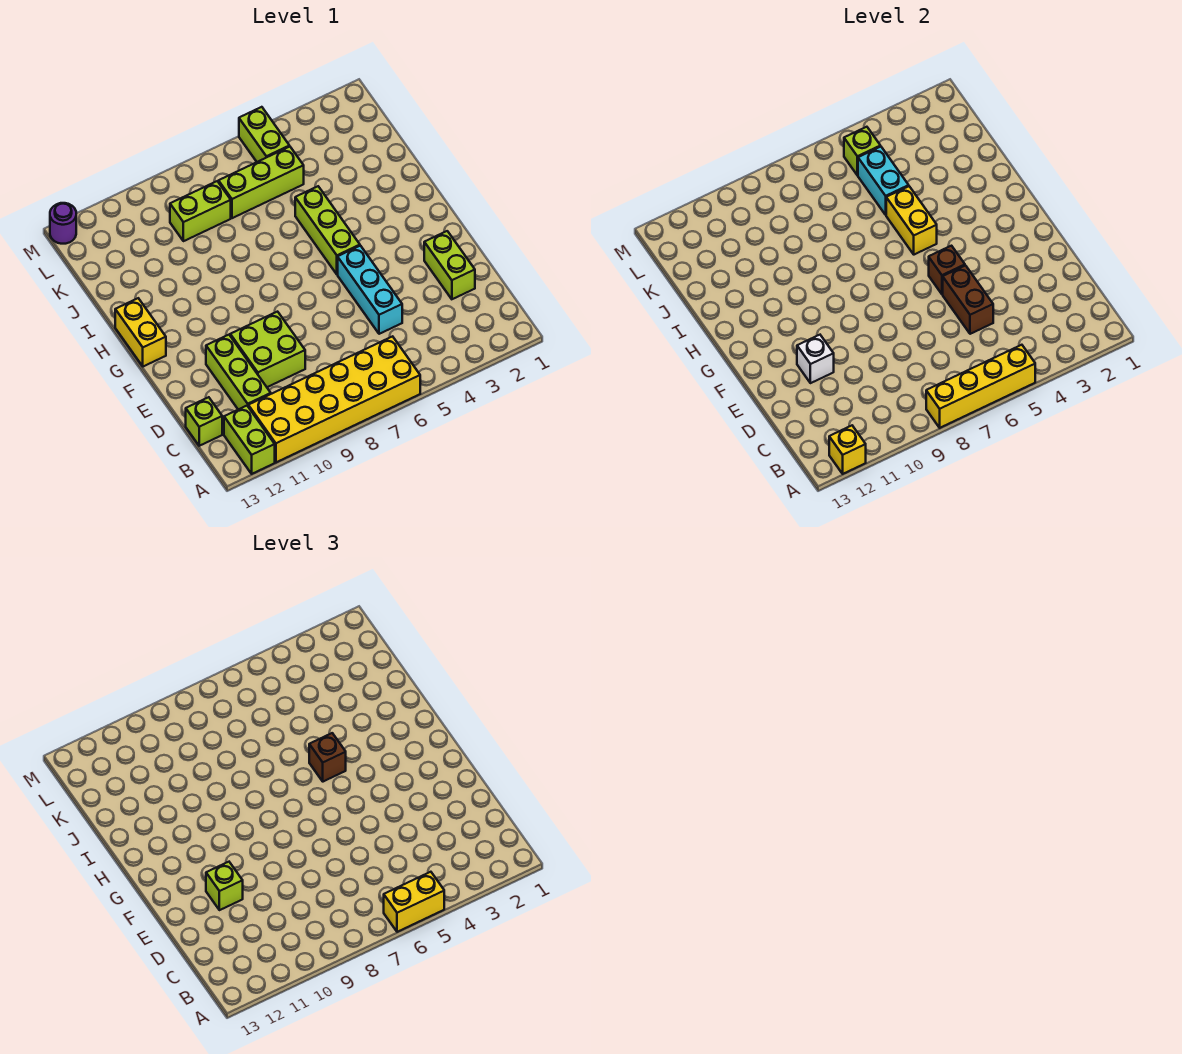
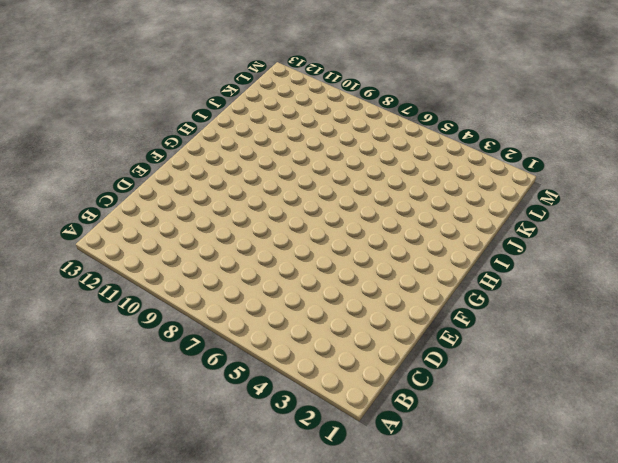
none -> yellow brick A6:B11 level 1
none -> lime brick A12:B12 level 1
none -> lime brick C11:E11 level 1

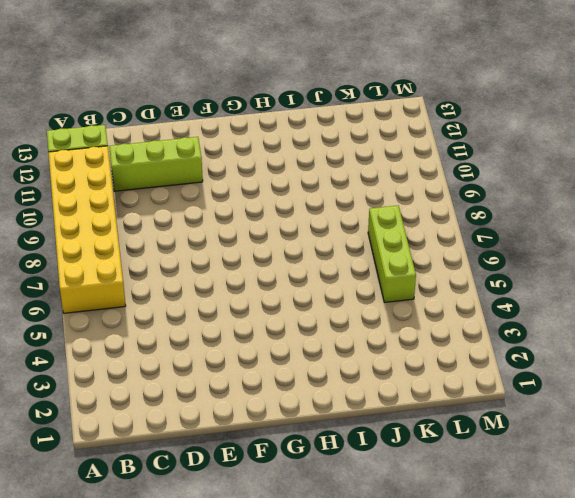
none -> lime brick C13 level 1
none -> lime brick D2:E2 level 1
none -> cyan brick D5:F5 level 1

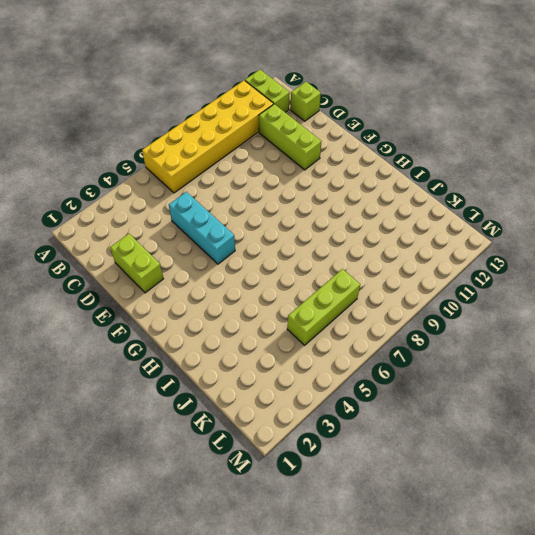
none -> lime brick D9:E10 level 1
none -> lime brick G5:I5 level 1
none -> yellow brick G13:H13 level 1

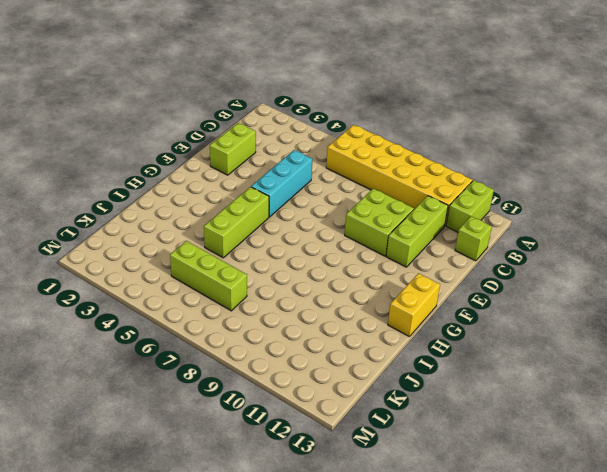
none -> lime brick K8:K9 level 1
none -> lime brick L5:M5 level 1
none -> purple round brick M13 level 1

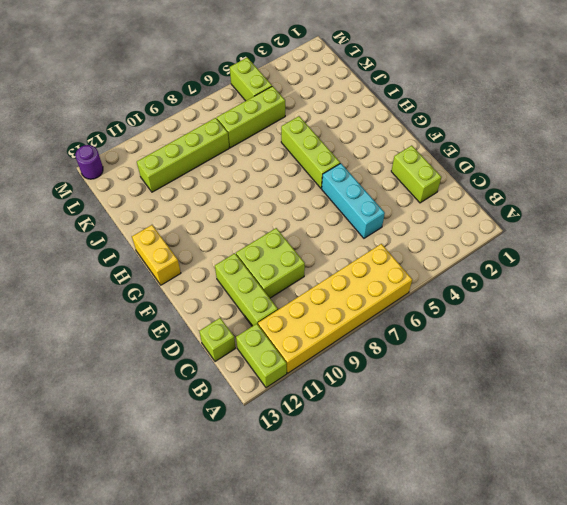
lime brick K8:K11 level 1 -> lime brick K8:K9 level 1
none -> yellow brick A5:A8 level 2
none -> yellow brick A12 level 2
none -> brown brick D5:E5 level 2

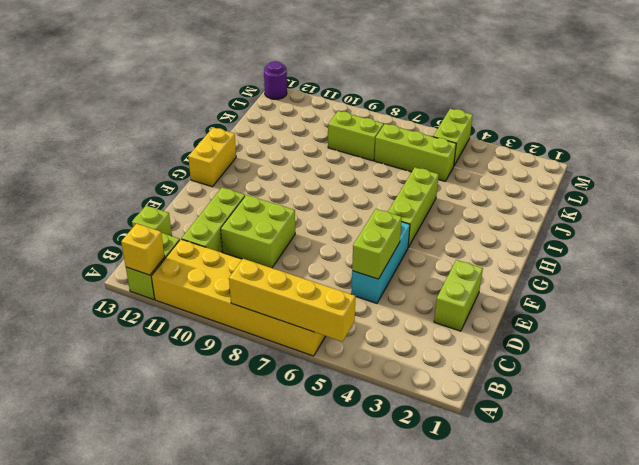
lime brick D5:E5 level 2 -> brown brick D5:E5 level 2
none -> white brick E11 level 2
none -> brown brick F5 level 2
none -> yellow brick H5:I5 level 2

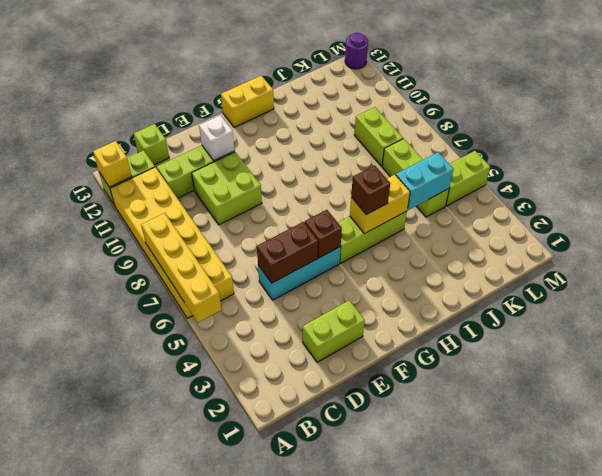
none -> lime brick L5 level 2
none -> yellow brick A5:A6 level 3
none -> lime brick E11 level 3

